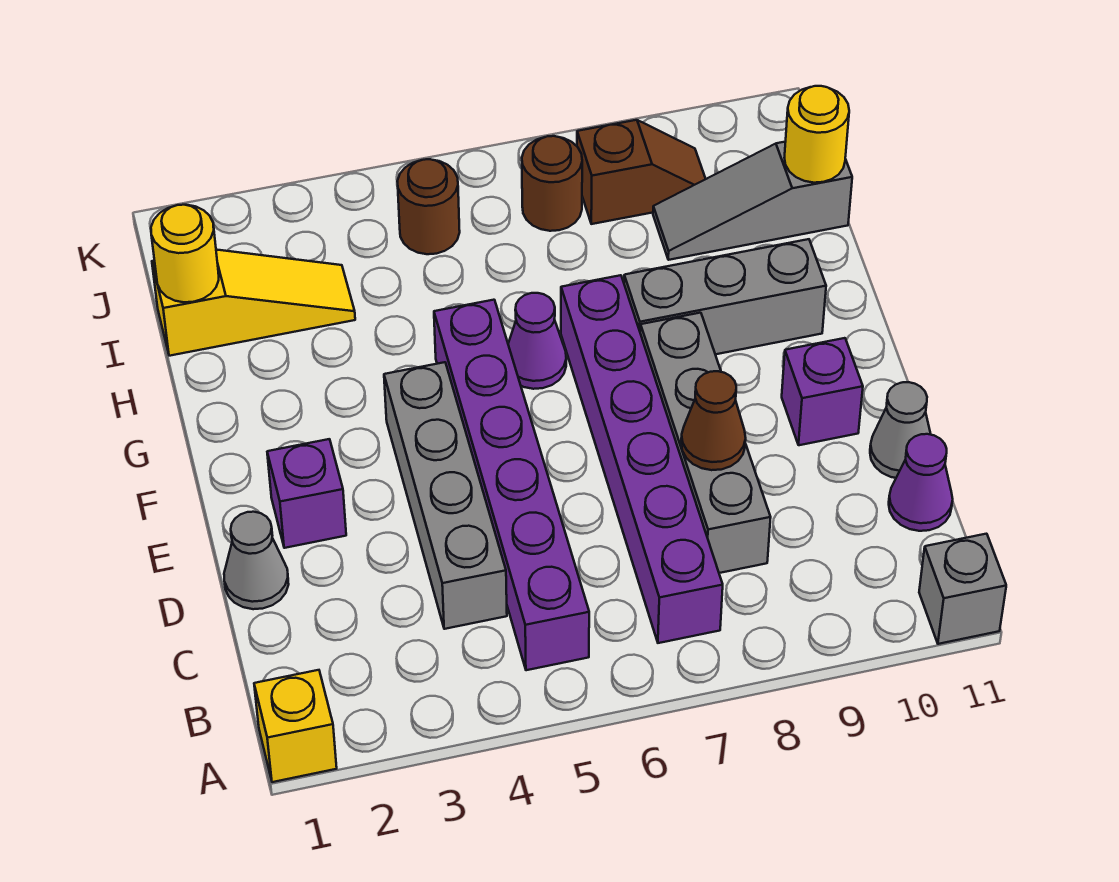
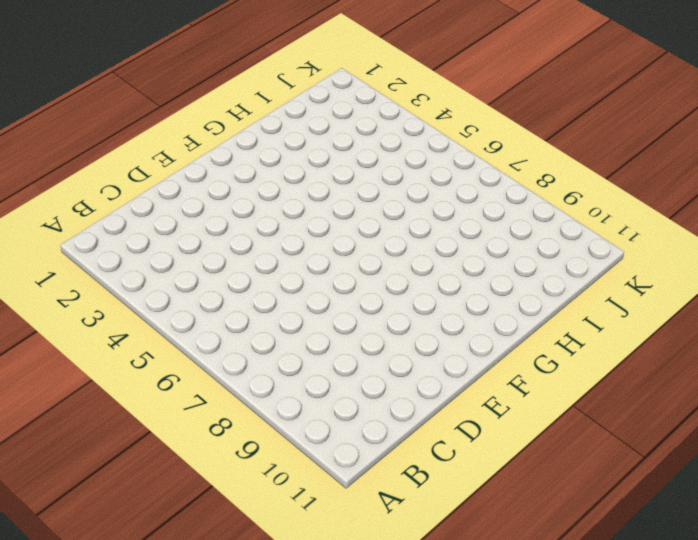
none -> yellow brick A1 level 1
none -> grey brick A11 level 1
none -> purple brick B5:G5 level 1

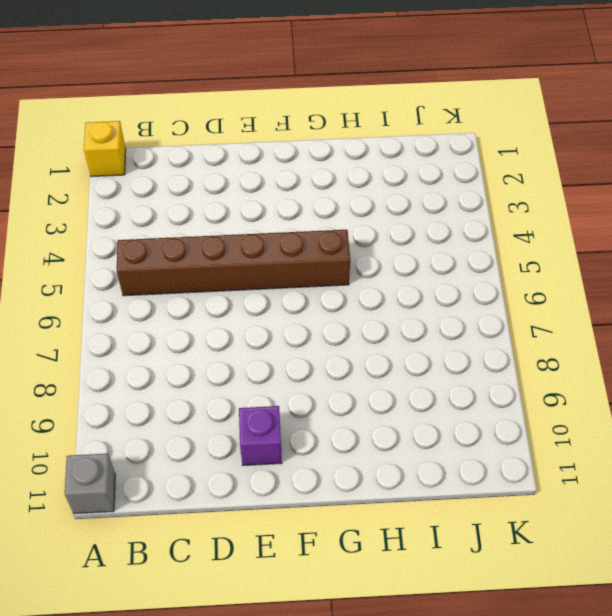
brown brick B5:G5 level 1 -> purple brick B5:G5 level 1
none -> purple brick B7:G7 level 1
none -> grey brick C4:F4 level 1
none -> grey brick C8:F8 level 1

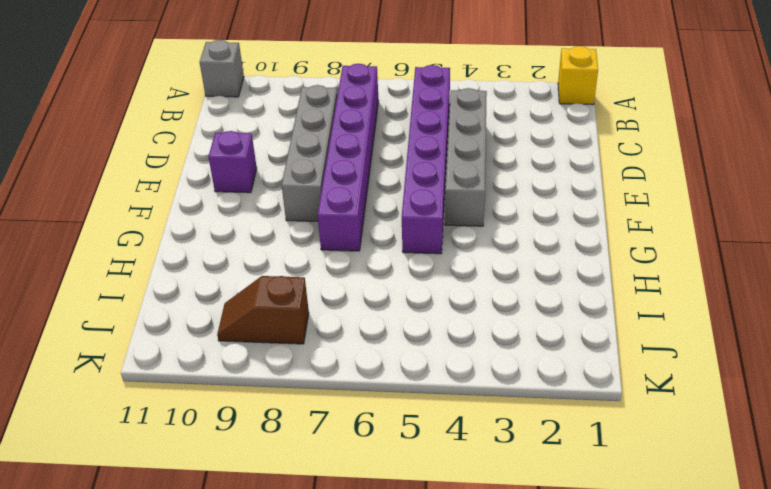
none -> purple cone C11 level 1
none -> grey cone D1 level 1
none -> grey cone D11 level 1

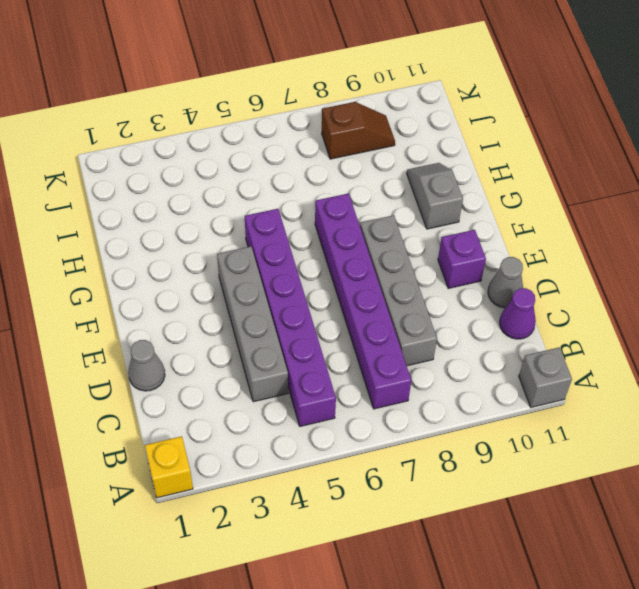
grey slope G10:H10 level 1 top G -> grey brick G8:G10 level 1
none -> purple brick E2 level 1
none -> purple cone G6 level 1
none -> yellow slope I1:I3 level 1 top 1

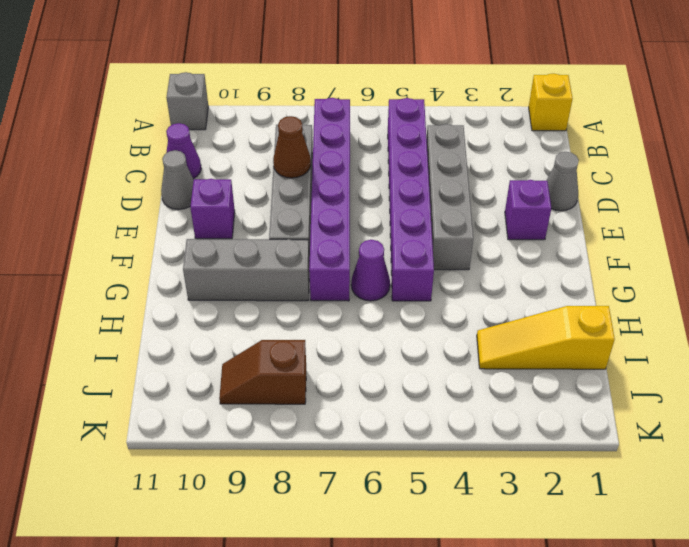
none -> grey slope I9:I11 level 1 top 11
none -> brown round brick J5 level 1
none -> brown round brick J7 level 1

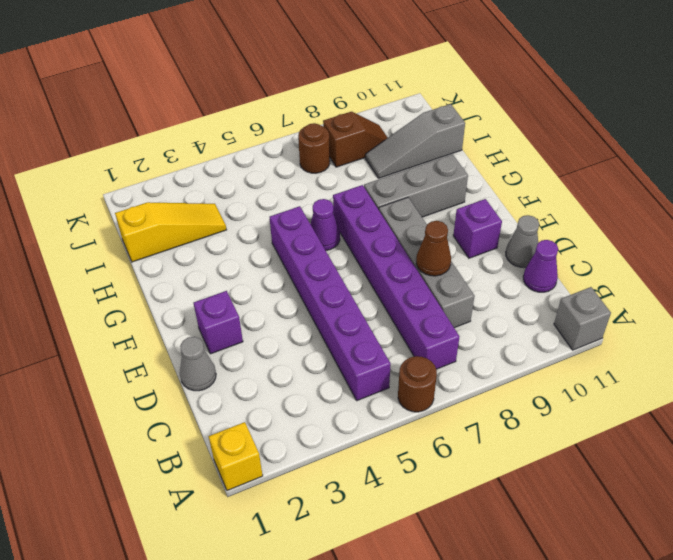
brown round brick A6 level 1 -> brown round brick J5 level 1
none -> grey brick C4:F4 level 1
none -> yellow round brick I1 level 2
none -> yellow round brick I11 level 2

